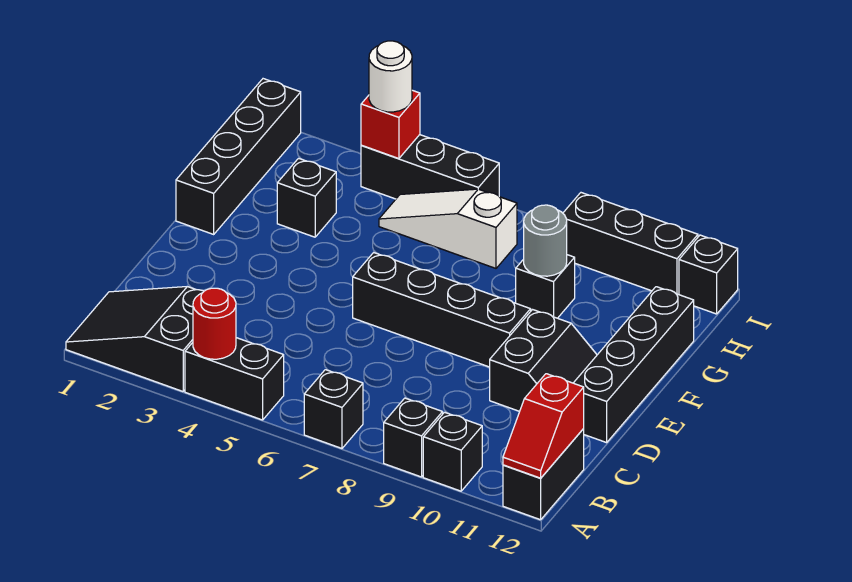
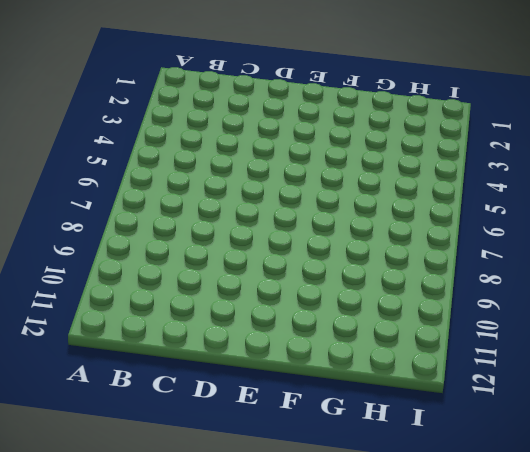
none -> black slope A1:B3 level 1 top 3
none -> black brick A4:A5 level 1
none -> black brick A7 level 1

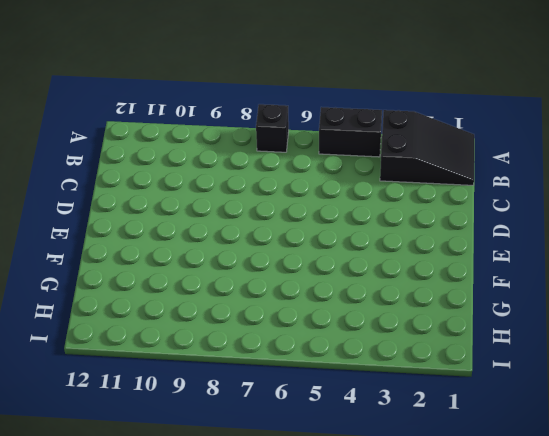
none -> black brick A9 level 1
none -> black brick A10 level 1
none -> black brick A12:B12 level 1

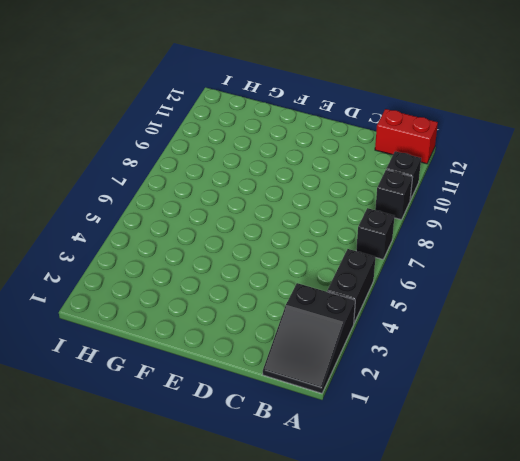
red brick A12:B12 level 1 -> black brick A12:B12 level 1
none -> black slope D10:E11 level 1 top 10
none -> black brick D12:G12 level 1
none -> black brick E6:E9 level 1

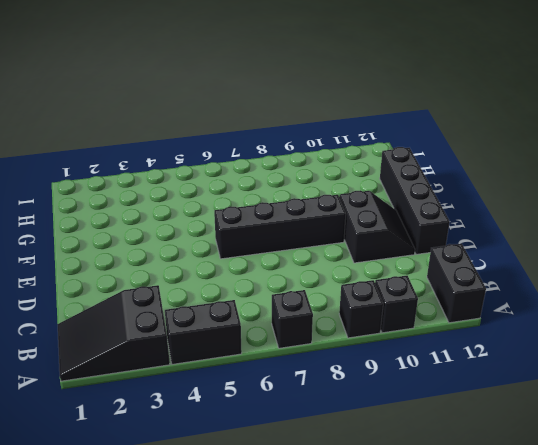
none -> black brick F1:I1 level 1
none -> black brick G3 level 1
none -> black brick G9 level 1

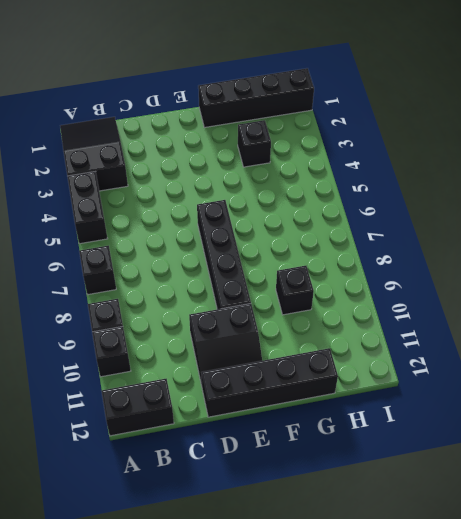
none -> white slope H5:H7 level 1 top 7
none -> black brick I4:I6 level 1
none -> black brick I9:I11 level 1

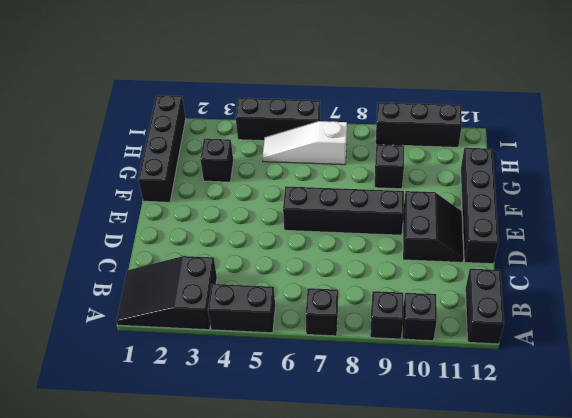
none -> black brick I12 level 1
none -> red round brick A4 level 2
none -> red slope A12:B12 level 2 top B

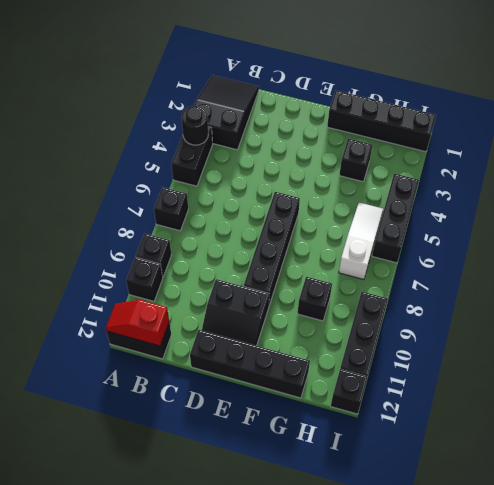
black round brick A4 level 2 -> red round brick A4 level 2
none -> grey round brick G9 level 2
none -> red brick I4 level 2
none -> white round brick I4 level 3

